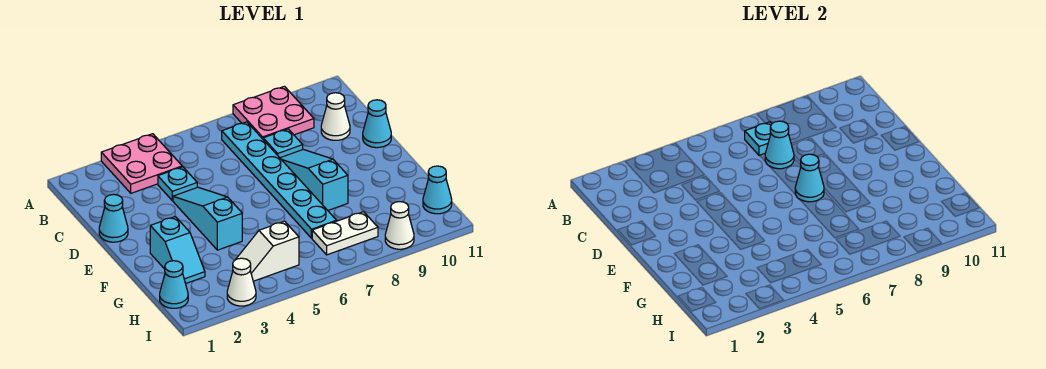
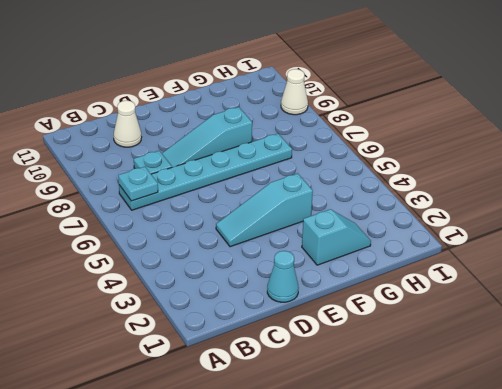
none -> pink plate A3:B4 level 1
none -> pink plate A8:B9 level 1
none -> cyan plate C4 level 1

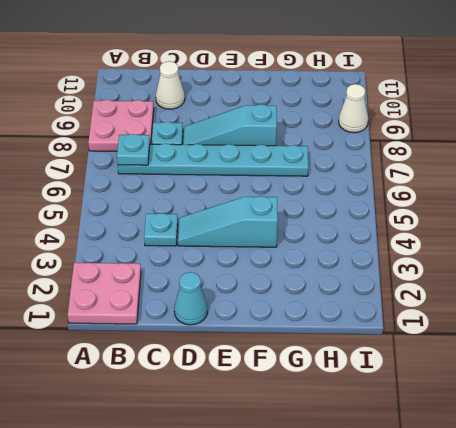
pink plate A1:B2 level 1 -> pink plate A3:B4 level 1
none -> cyan cone D11 level 1
none -> cyan slope F2:G2 level 1 top F
none -> cyan cone H1 level 1

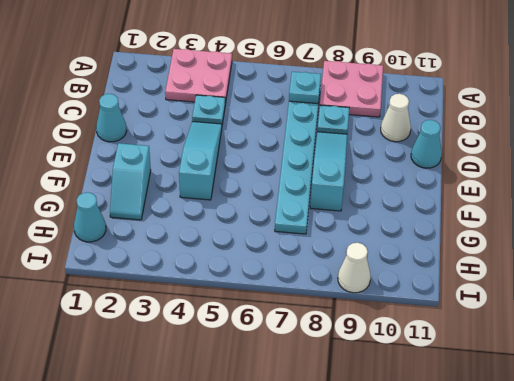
none -> white slope H4:H5 level 1 top 5
none -> white plate H7:H8 level 1
none -> cyan cone H11 level 1

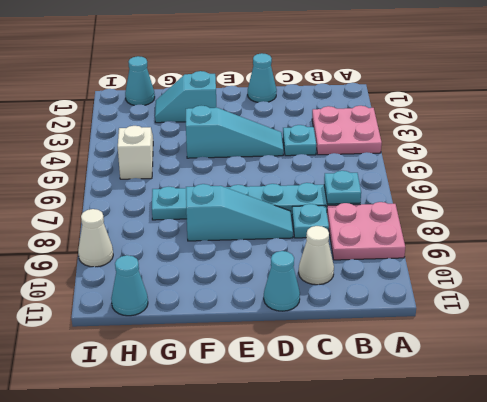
none -> white plate H7:H8 level 1
none -> white cone I3 level 1
none -> cyan cone C7 level 2

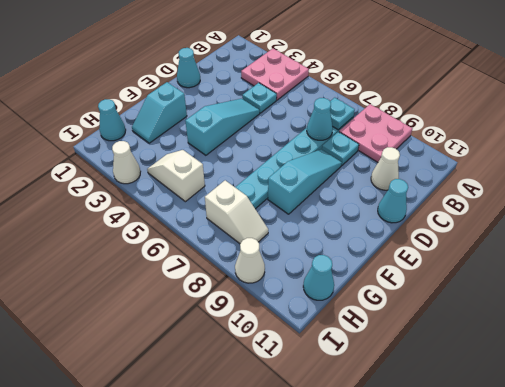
white slope H7:H8 level 1 top 7 -> white plate H7:H8 level 1
none -> cyan cone E7 level 2

